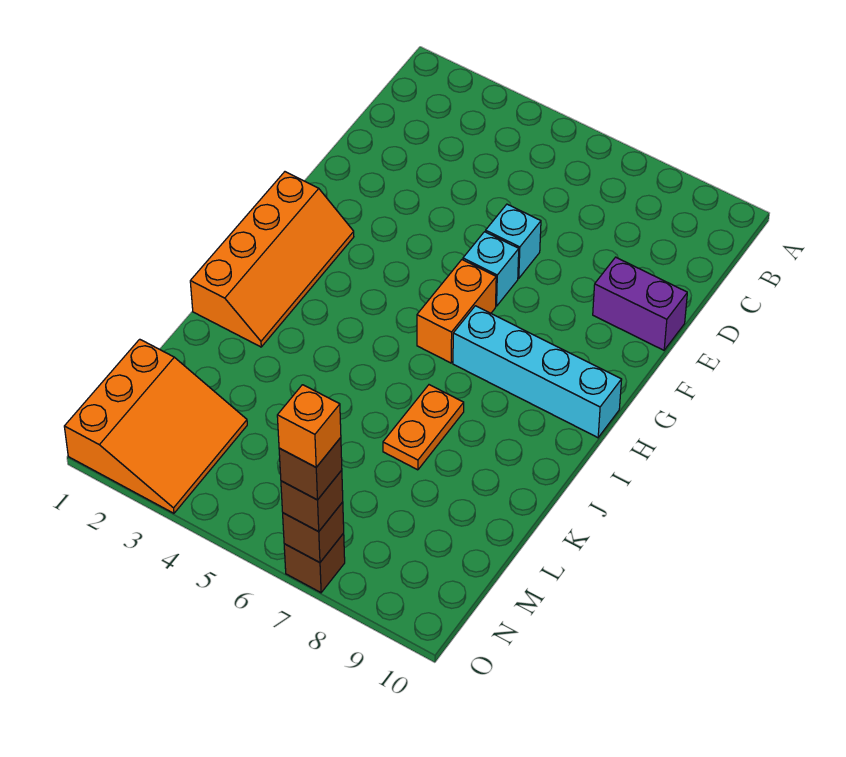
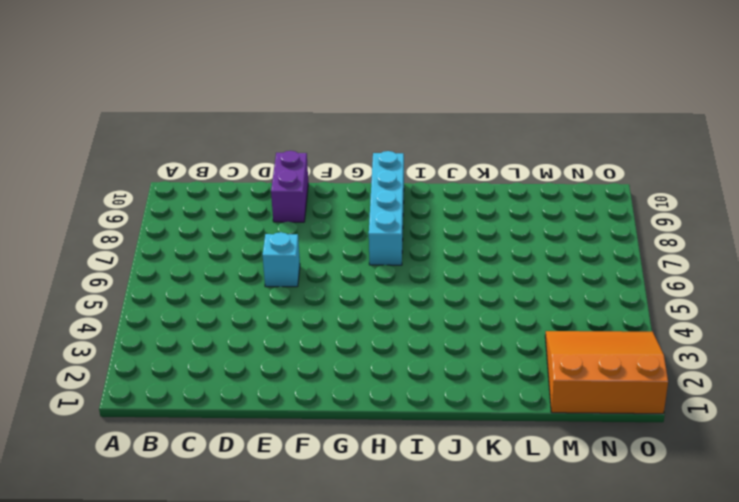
none -> cyan brick F6 level 1
none -> orange slope G1:J2 level 1 top 1
none -> orange brick G6:H6 level 1

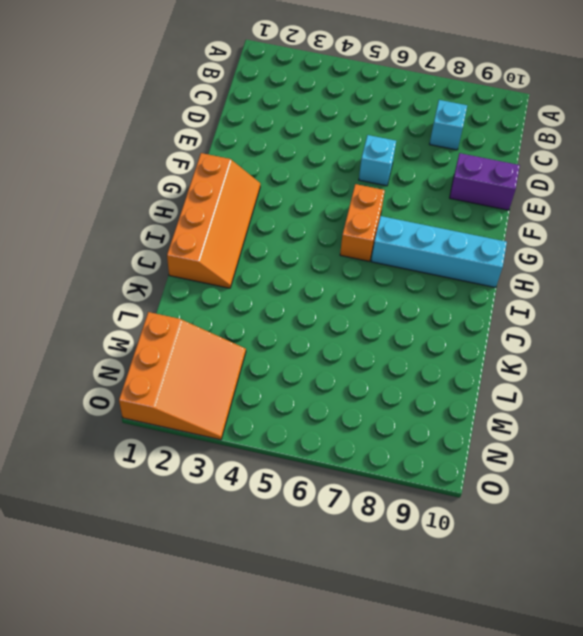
cyan brick C8 level 1 -> cyan brick F6 level 1
none -> orange plate J7:K7 level 1
none -> brown brick O7 level 1
none -> brown brick O7 level 2

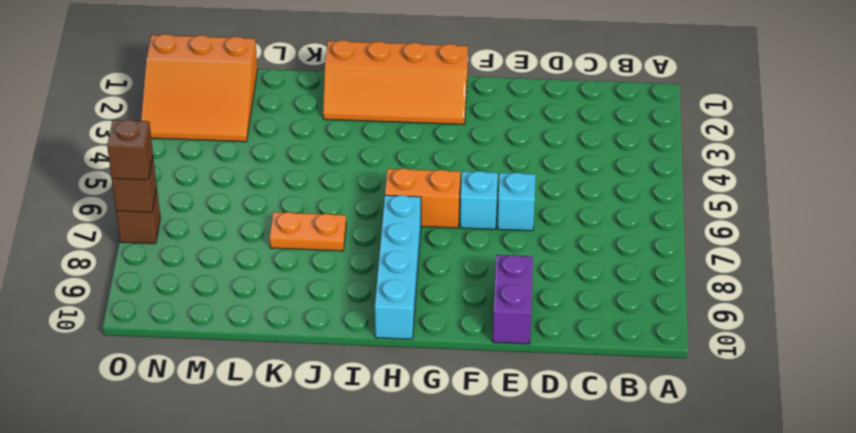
none -> brown brick O7 level 4
none -> orange brick O7 level 5

